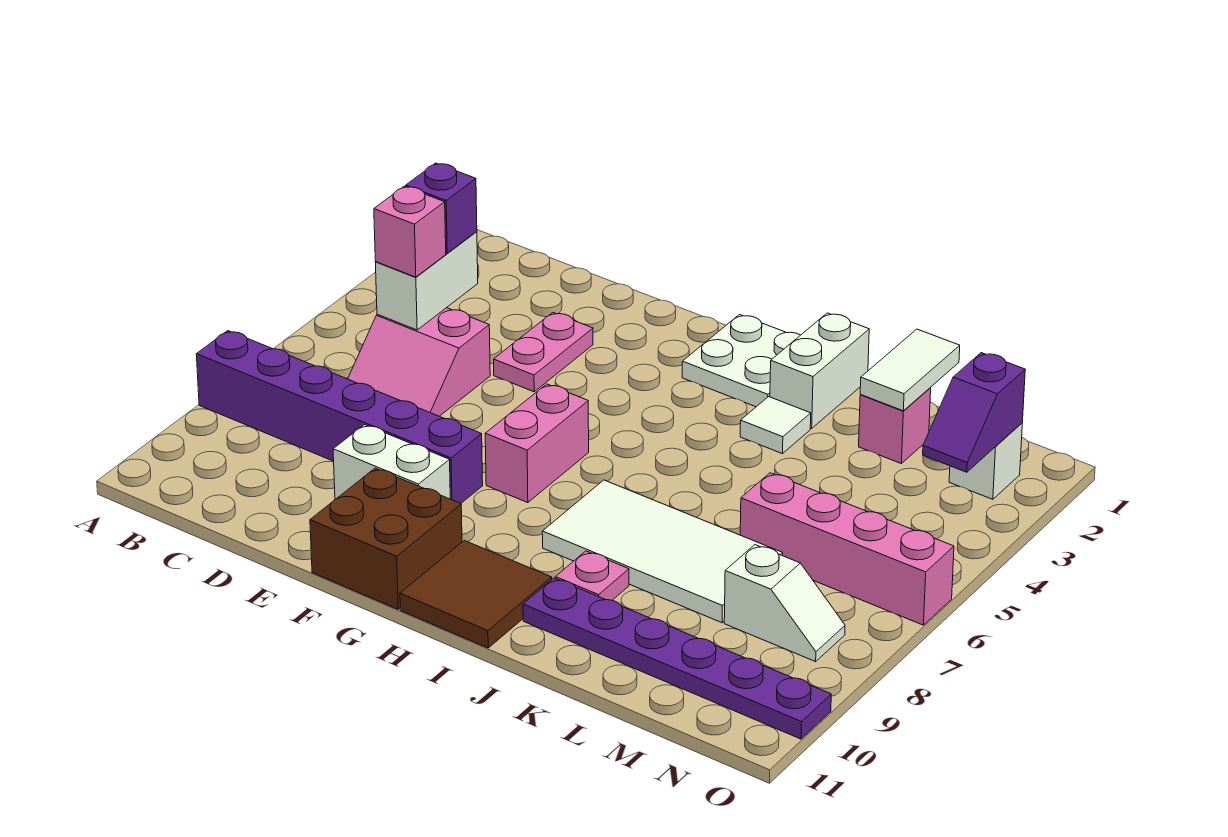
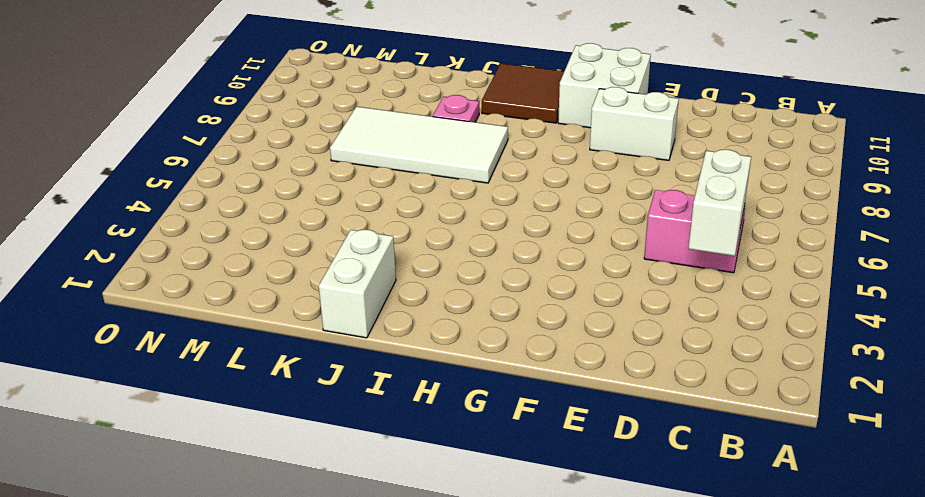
white brick F10:G11 level 1 -> brown brick F10:G11 level 1
none -> purple brick A8:F8 level 1
none -> pink plate E3:E4 level 1
none -> pink brick G6:G7 level 1

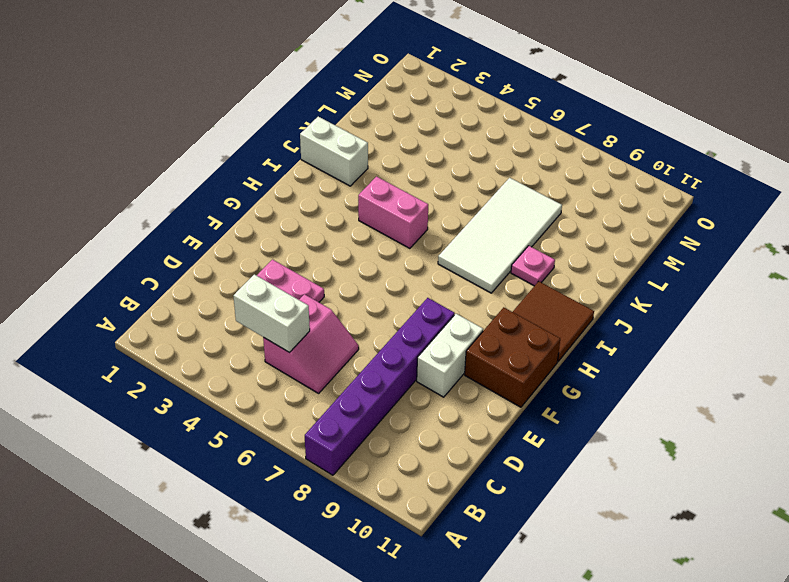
pink brick I4:I5 level 1 -> pink brick G6:G7 level 1
none -> white plate H1:I2 level 1
none -> white tile J3 level 1
none -> purple plate J10:O10 level 1

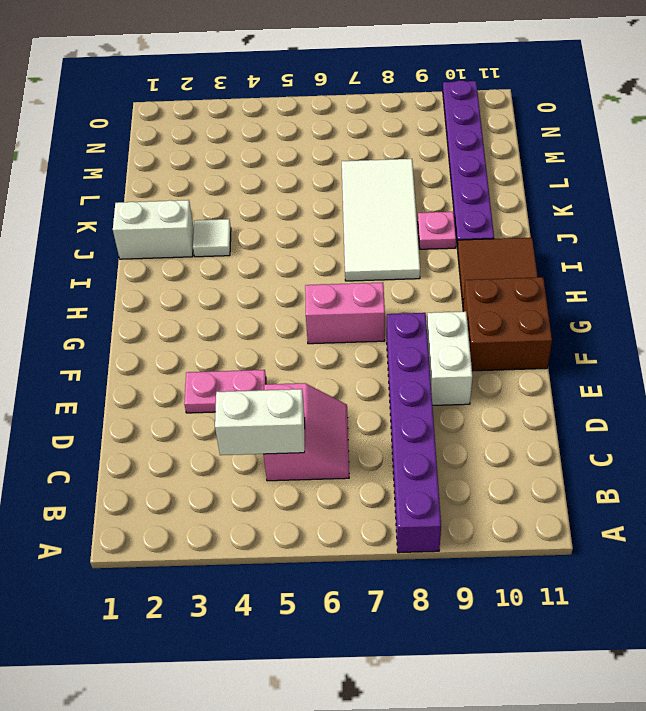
none -> white plate H1:I2 level 1
none -> pink brick L2 level 1
none -> pink brick L6:O6 level 1

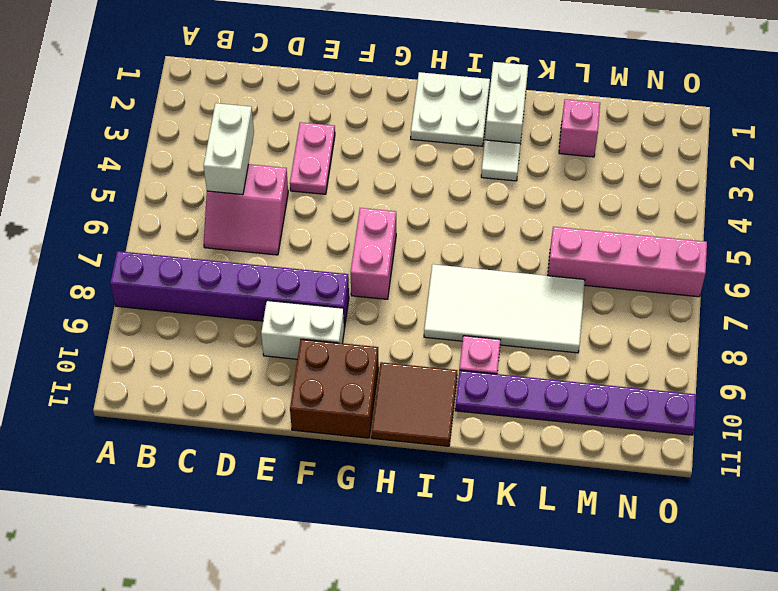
none -> white slope M8:N8 level 1 top M
none -> white brick N2 level 1
none -> white tile L1:L2 level 2

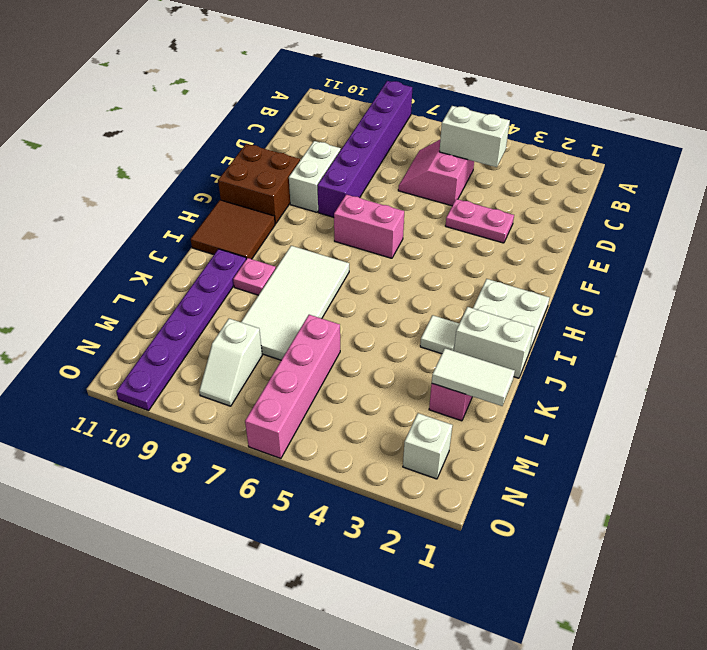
none -> purple slope N2:N3 level 2 top 2
none -> purple brick C4 level 3
none -> pink brick C5 level 3

